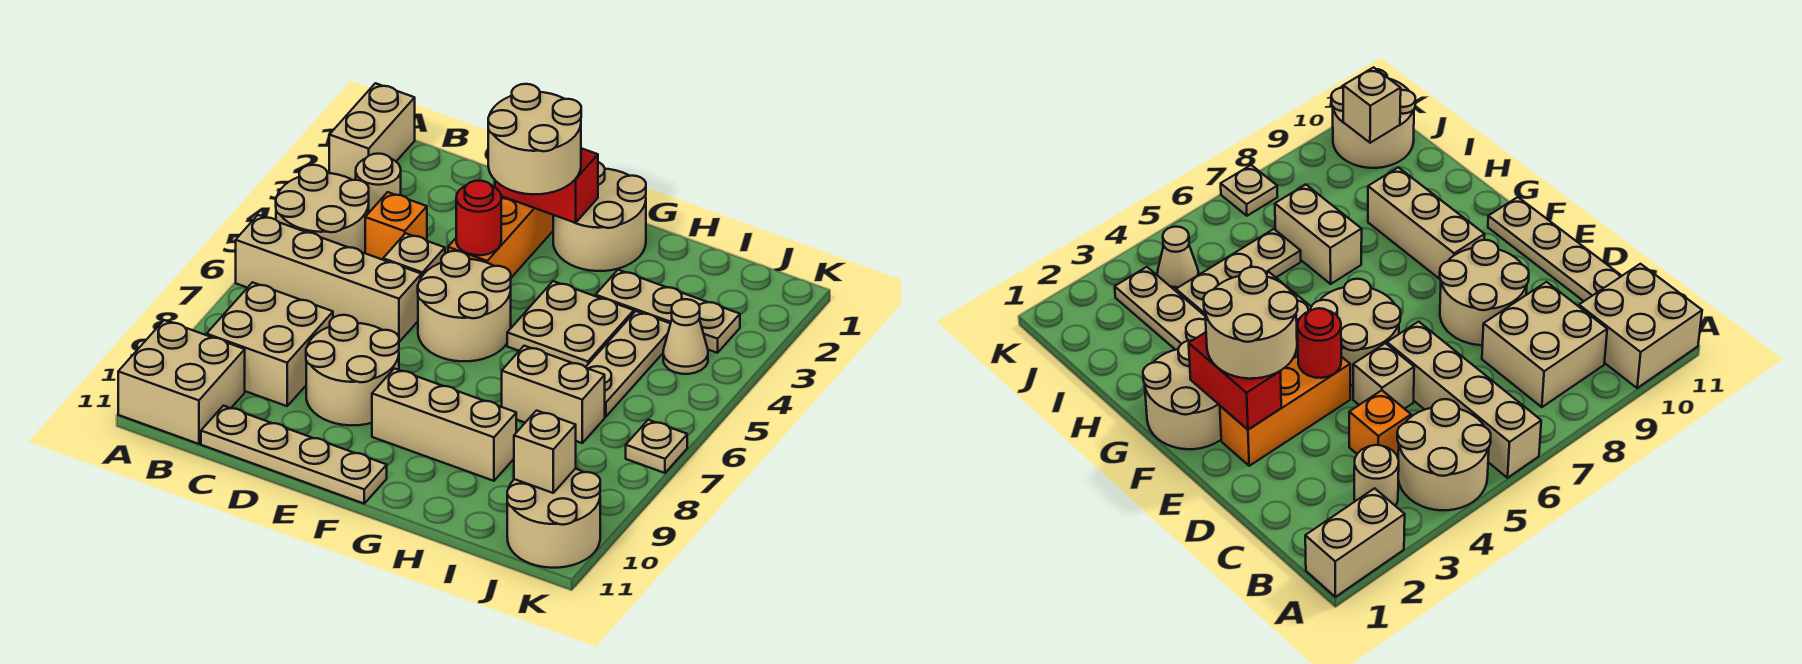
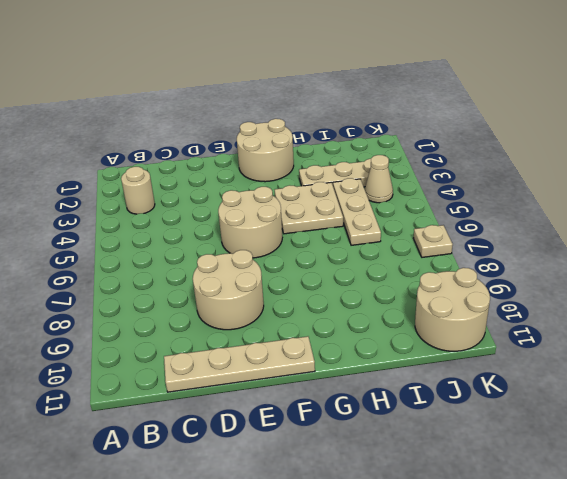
none -> tan brick A1:A2 level 1
none -> tan round brick A4:B5 level 1
none -> tan brick A6:D6 level 1

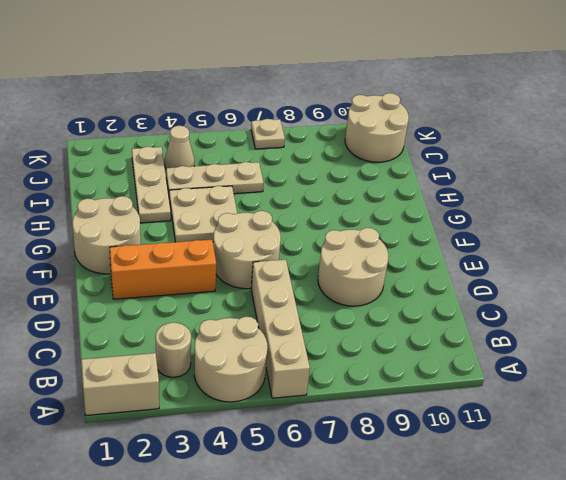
none -> tan brick A10:B11 level 1
none -> tan brick B8:C9 level 1
none -> orange brick C4 level 1

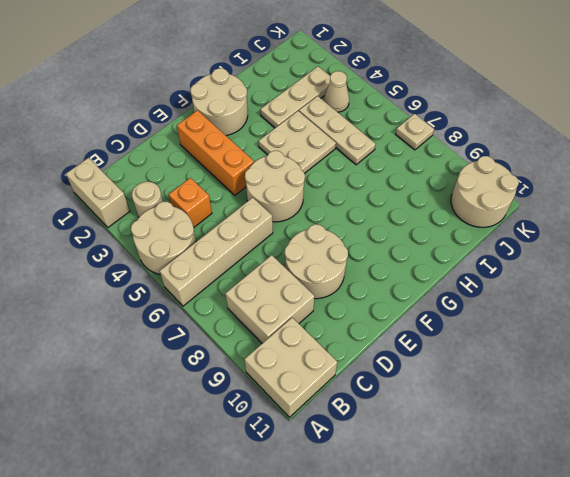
none -> tan plate C11:F11 level 1
none -> tan brick D5 level 1
none -> tan brick F9:H9 level 1

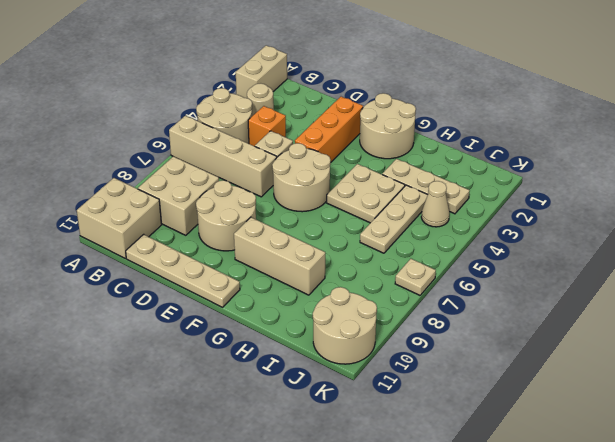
none -> tan brick H7:I7 level 1
none -> red brick E2:F2 level 2
none -> red round brick E4 level 2

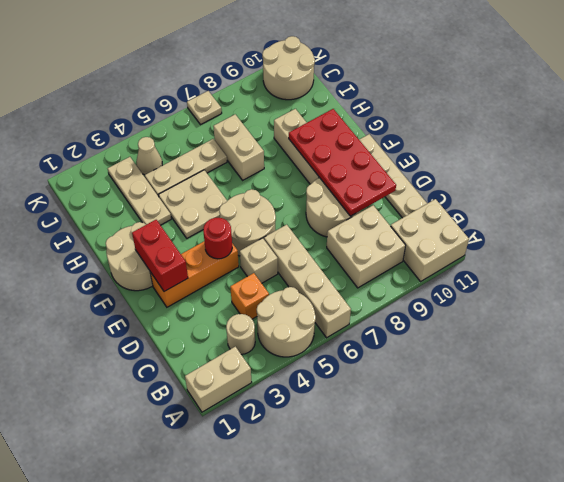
red plate D9:G10 level 2 -> none
none -> tan brick J10 level 2
none -> tan round brick E2:F3 level 3

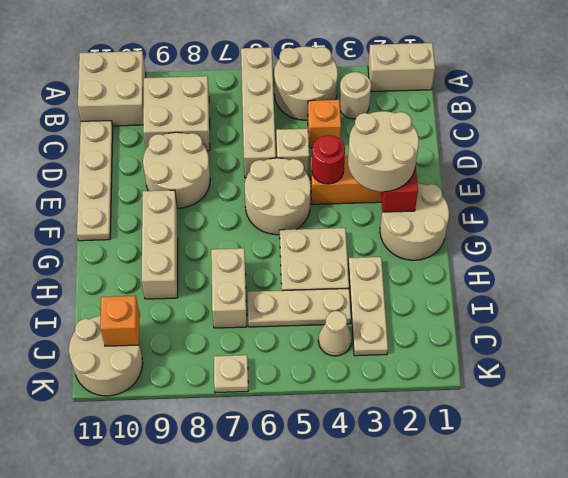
orange brick J10 level 2 -> tan brick J10 level 2

